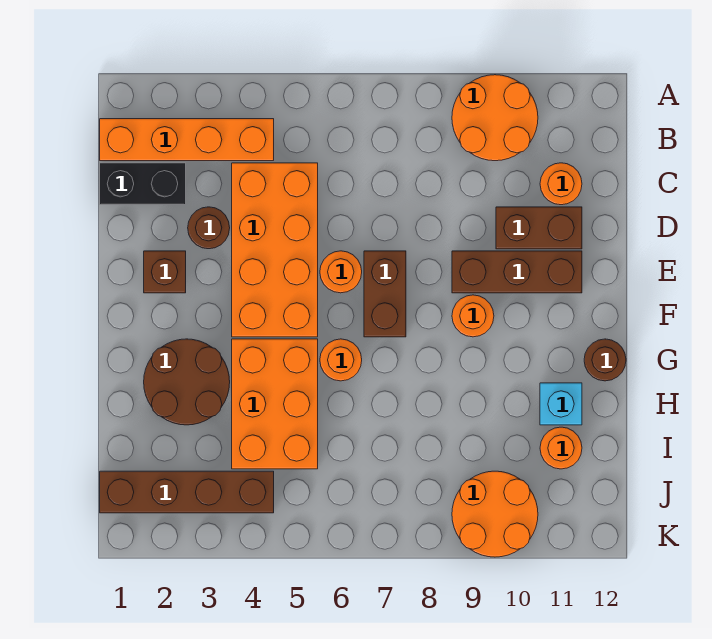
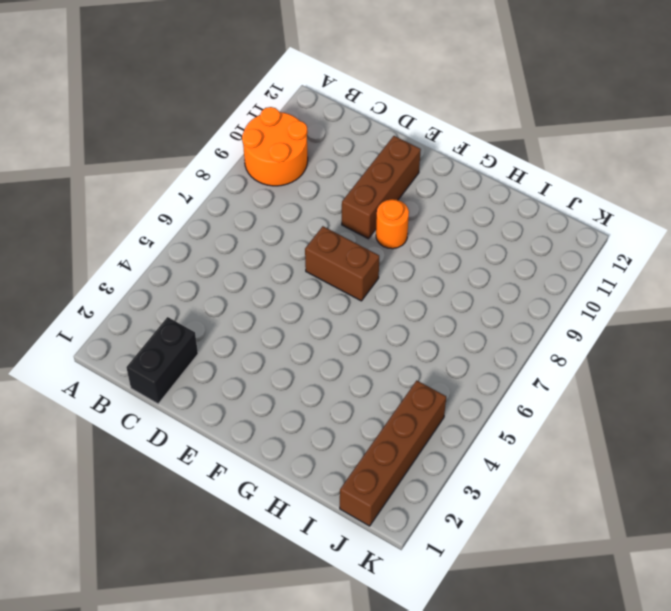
none -> orange brick B1:B4 level 1
none -> orange brick C4:F5 level 1
none -> orange round brick C11 level 1

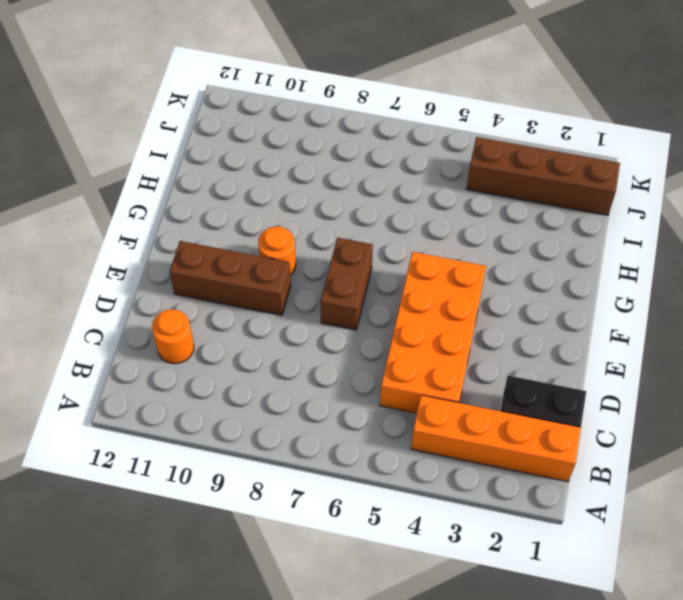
none -> orange round brick A9:B10 level 1
none -> brown round brick D3 level 1
none -> brown brick D10:D11 level 1

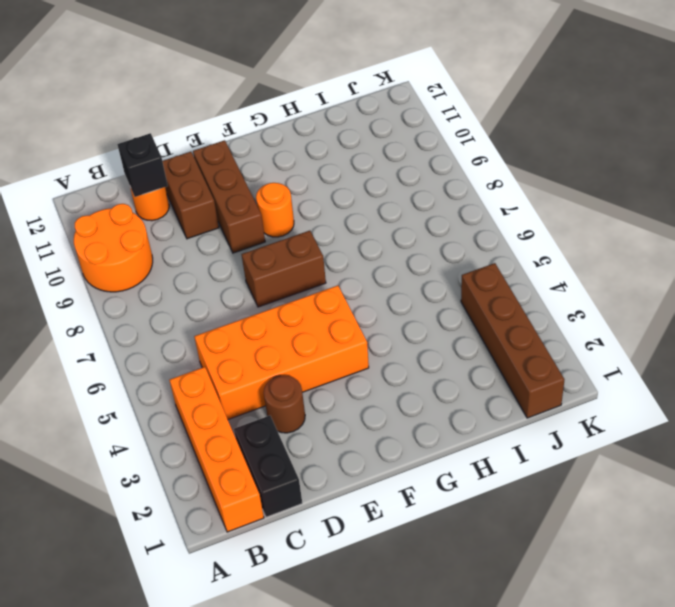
black brick C11 level 2 -> none
none -> brown brick E2 level 1
none -> orange round brick E6 level 1
none -> brown round brick G2:H3 level 1

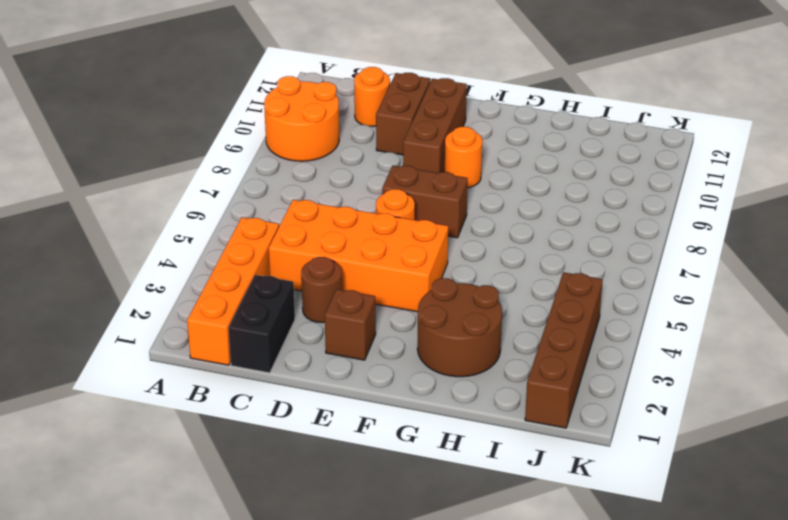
none -> orange brick G4:I5 level 1
none -> orange round brick G6 level 1
none -> brown round brick G12 level 1

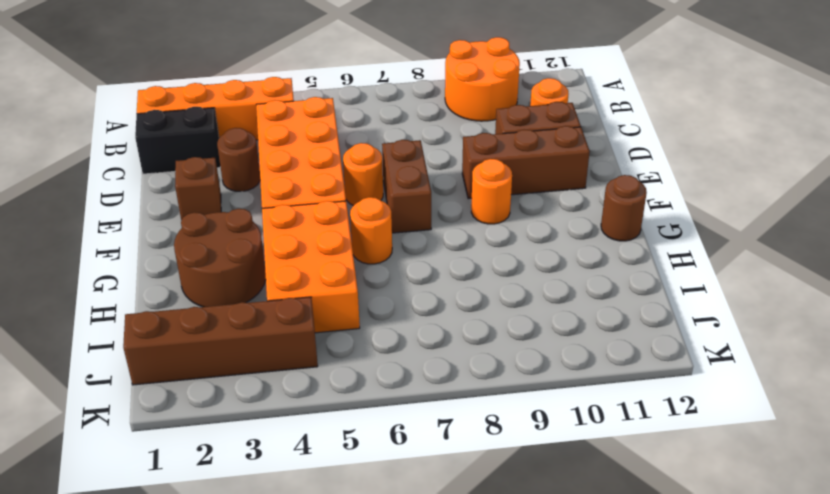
none -> cyan brick H11 level 1
none -> orange round brick I11 level 1
none -> orange round brick J9:K10 level 1

